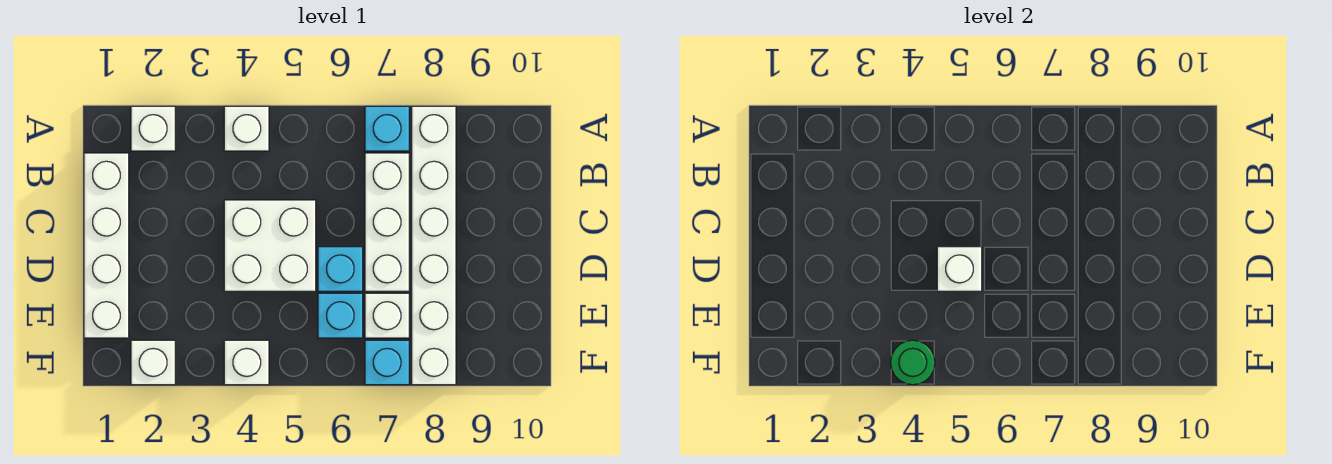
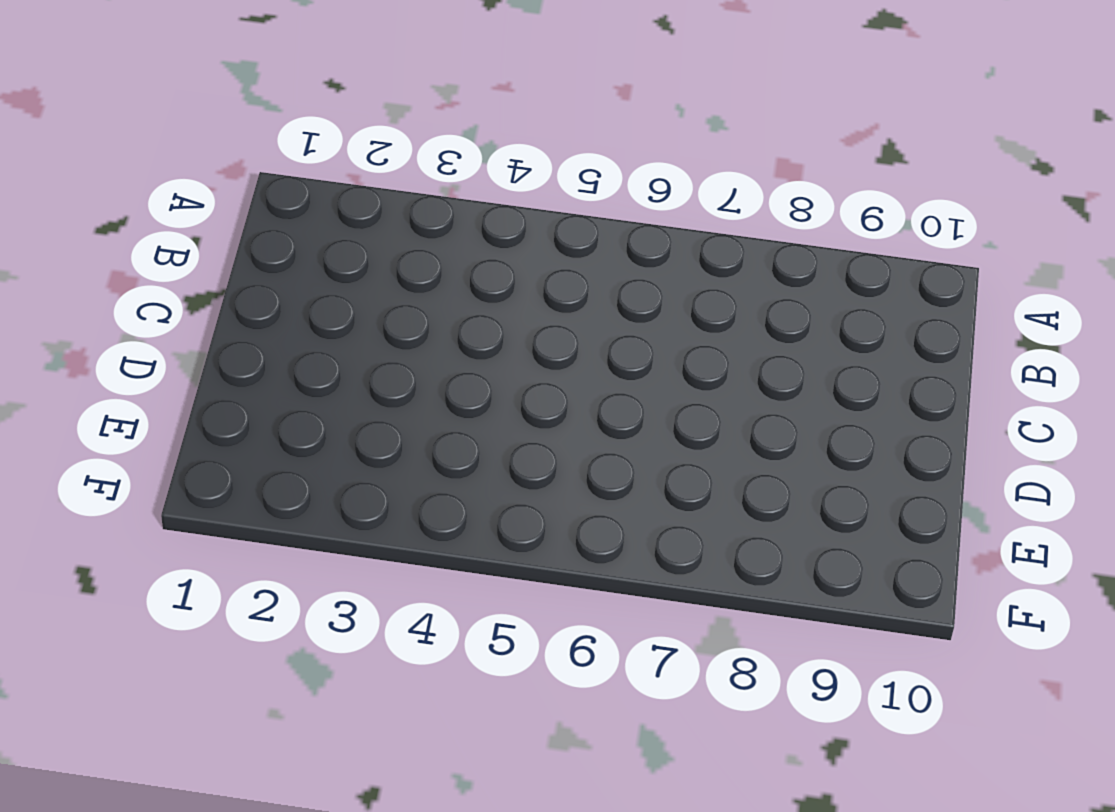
none -> white brick A2 level 1
none -> white brick A4 level 1
none -> cyan brick A7 level 1

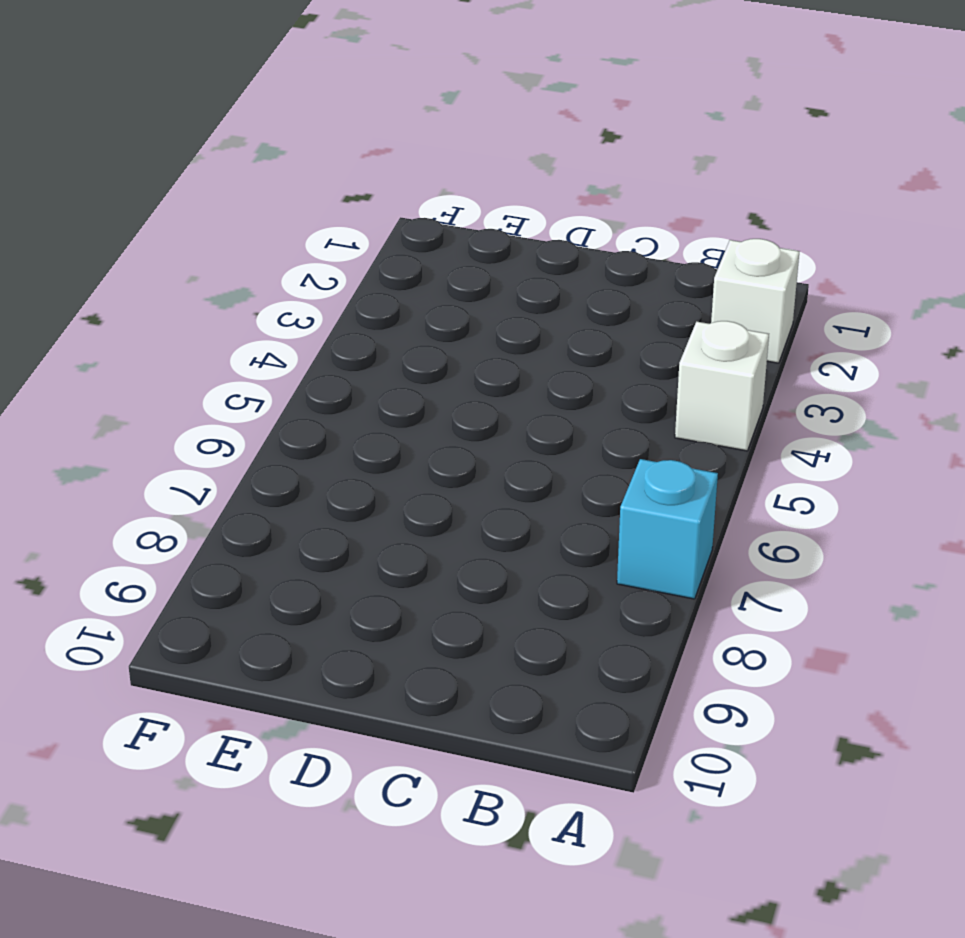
none -> white brick A8:F8 level 1
none -> white brick B1:E1 level 1
none -> white brick B7:D7 level 1

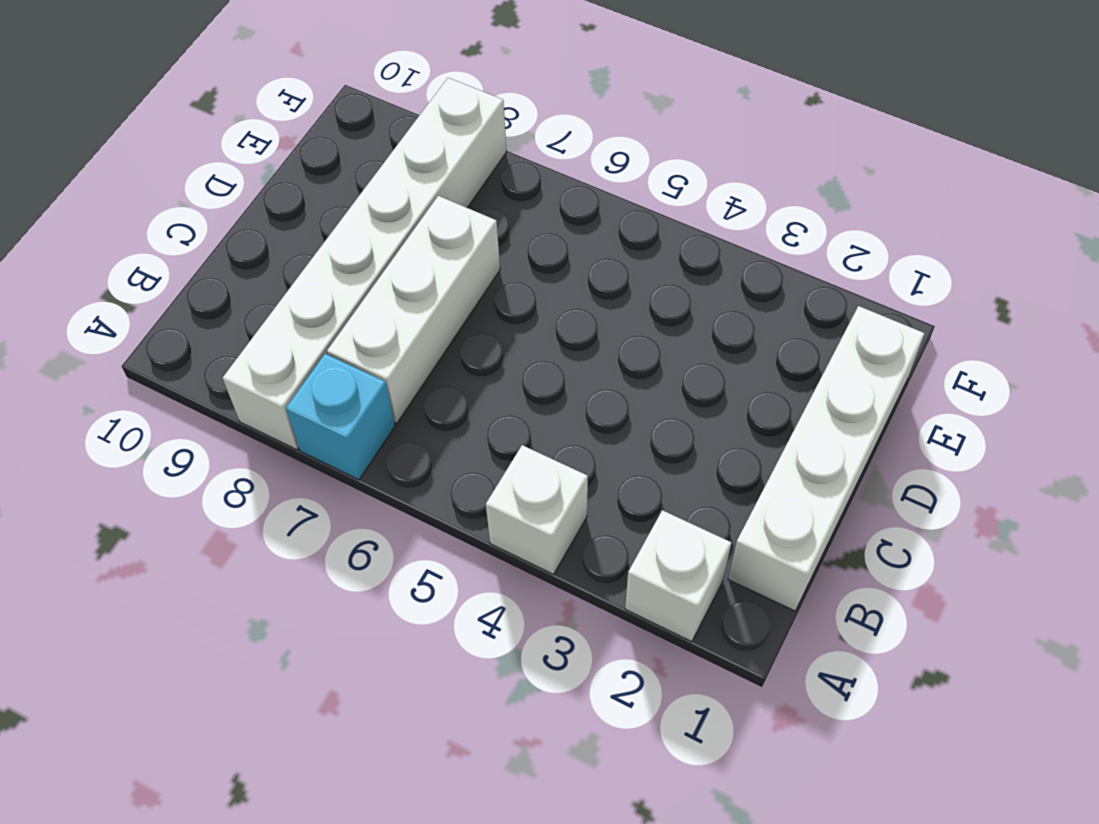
none -> white brick C4:D5 level 1
none -> cyan brick D6 level 1
none -> cyan brick E6 level 1

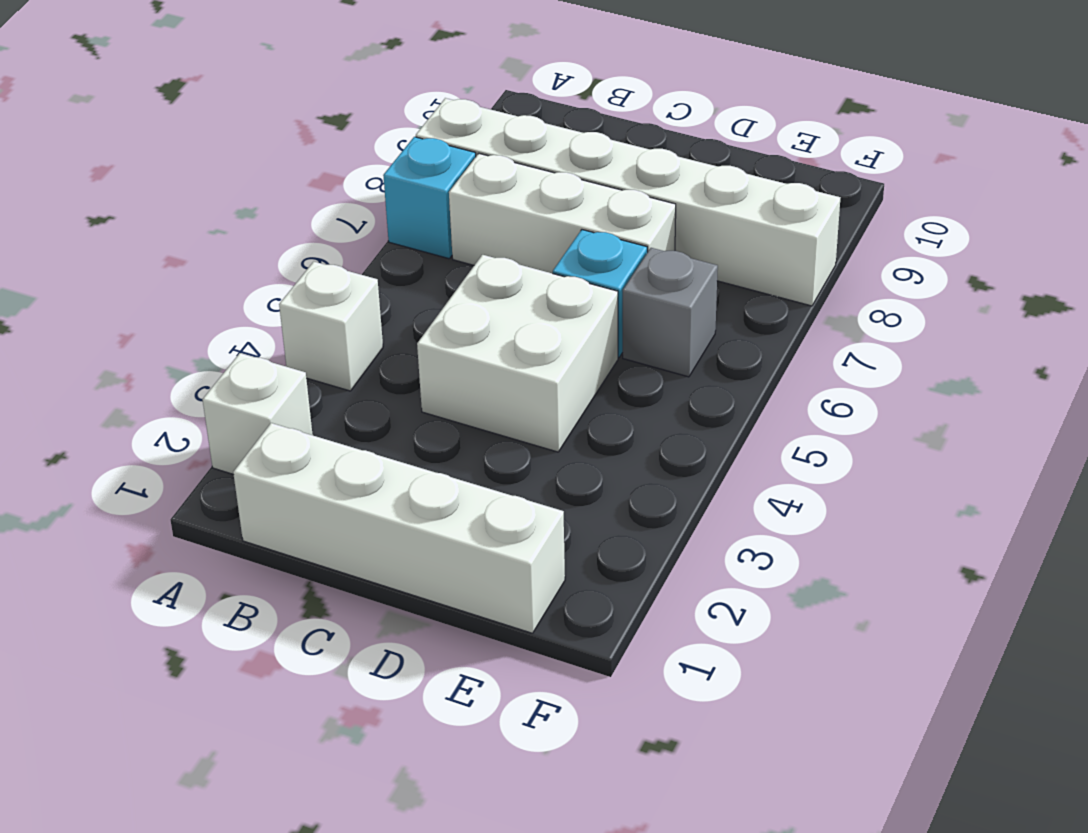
grey brick E6 level 1 -> cyan brick E6 level 1
none -> white brick E7 level 1
none -> white brick F2 level 1
none -> white brick F4 level 1

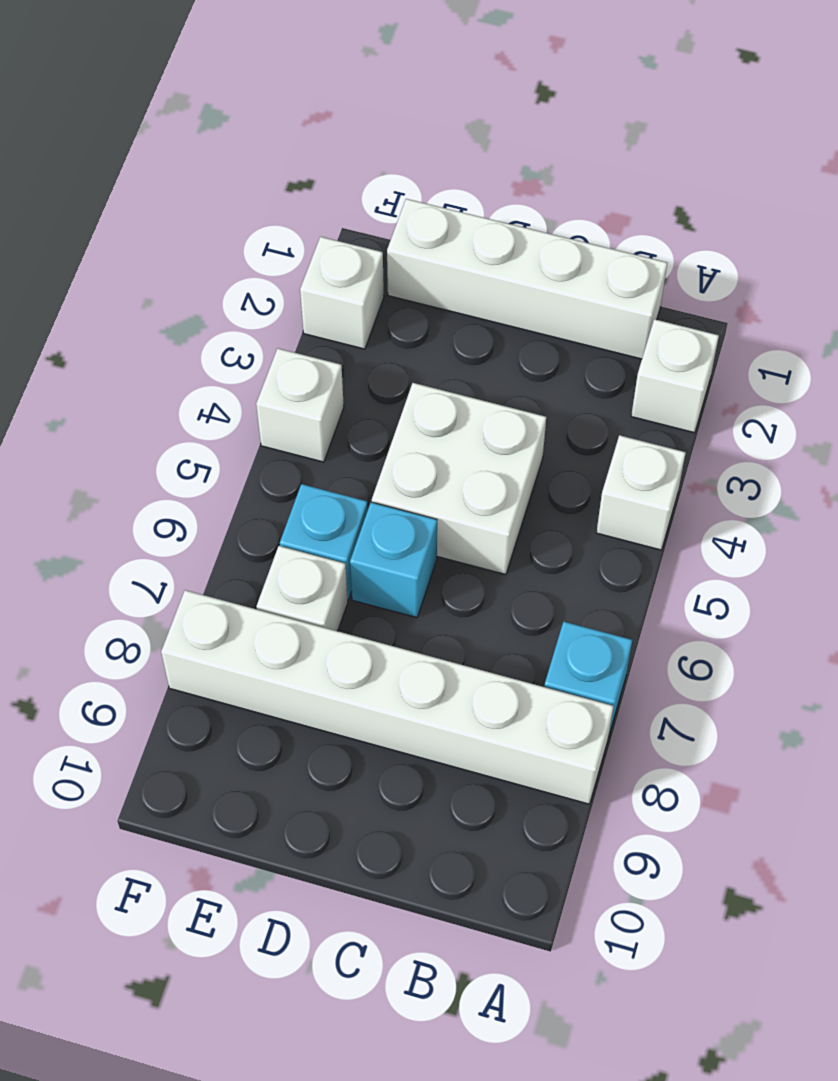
none -> white brick B7:D7 level 1
none -> cyan brick F7 level 1
none -> white brick D5 level 2

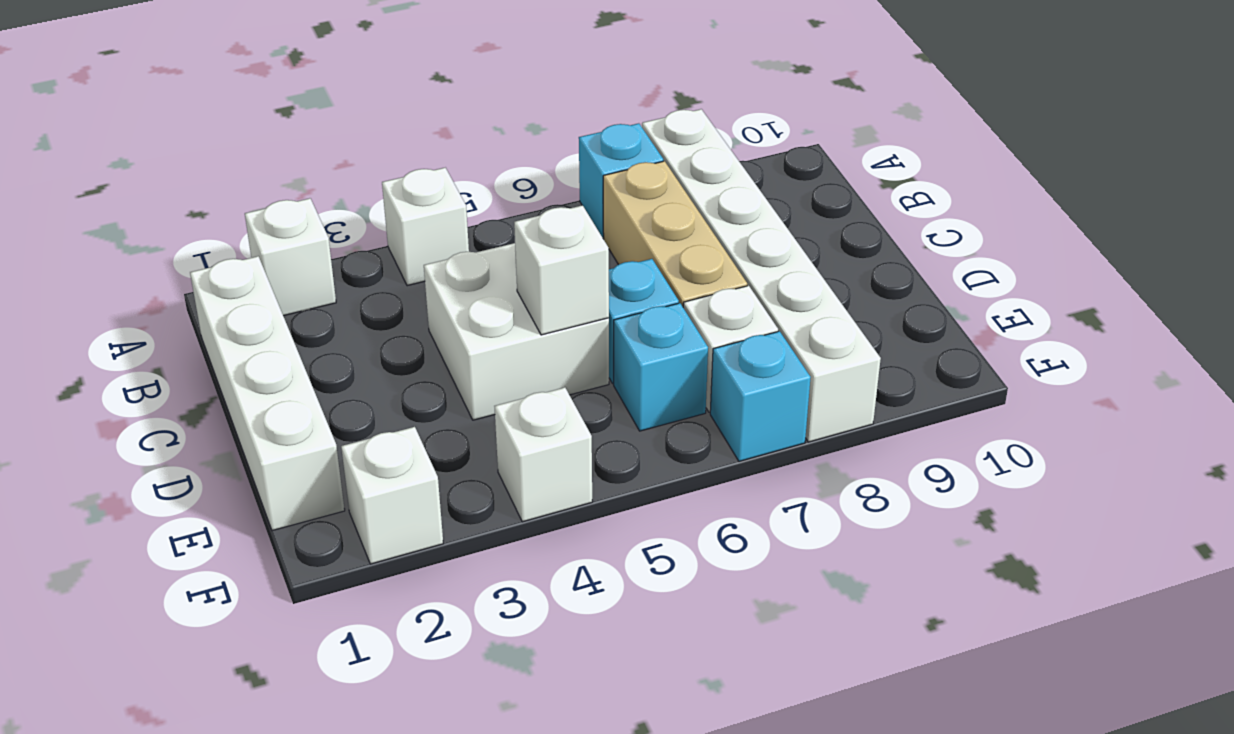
tan brick B7:D7 level 1 -> white brick B7:D7 level 1
none -> green round brick F4 level 2

